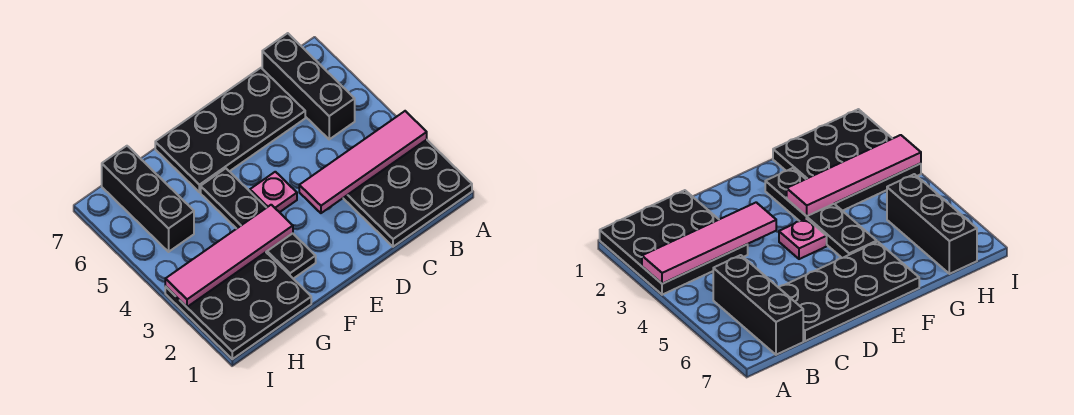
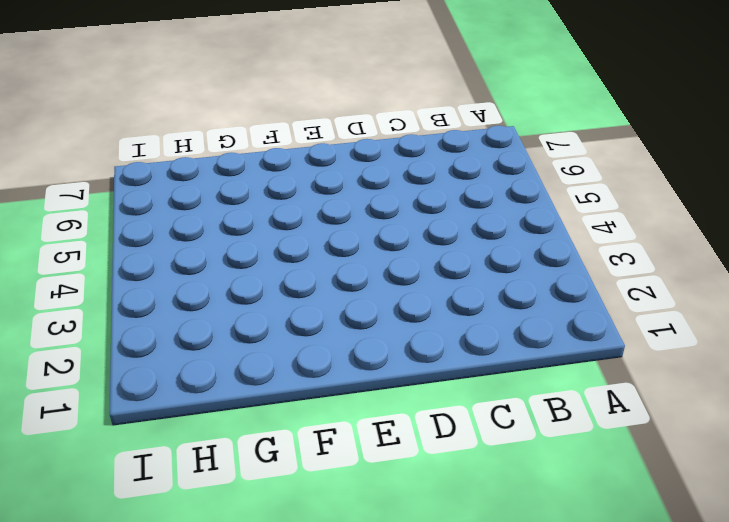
none -> black plate A1:C3 level 1
none -> black brick B5:B7 level 1

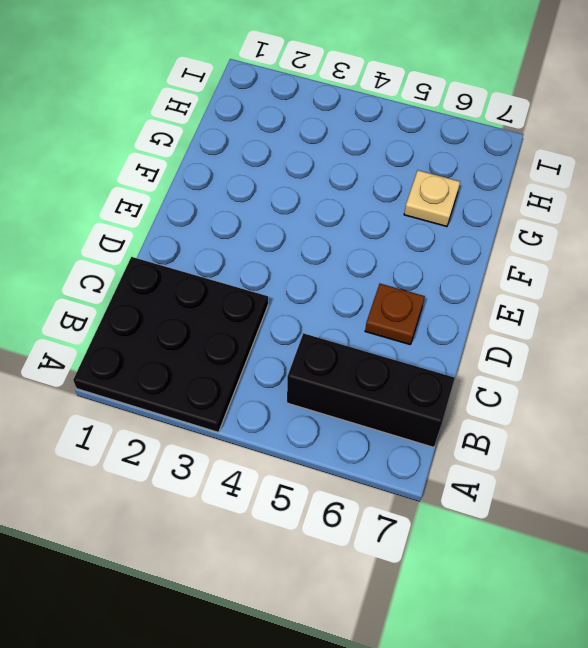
brown plate D6 level 1 -> black plate C6:F7 level 1
tan plate G6 level 1 -> none
none -> pink plate E4 level 1
none -> black plate F2:F5 level 1

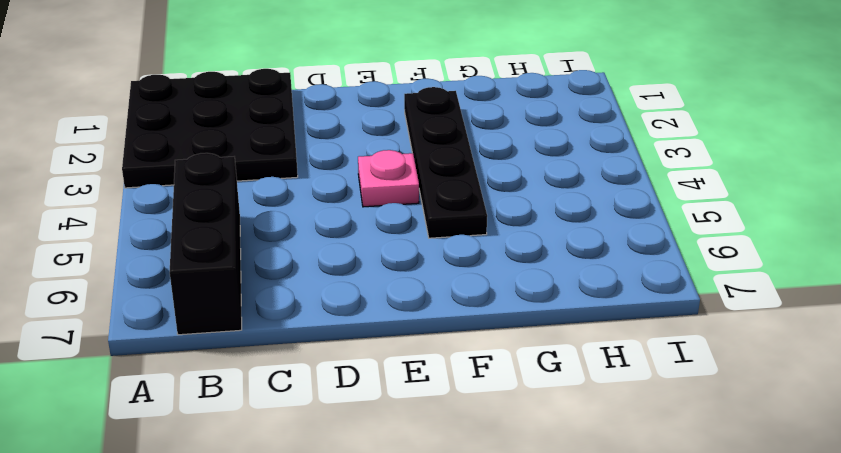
none -> black plate C6:F7 level 1
none -> black plate G1:I3 level 1

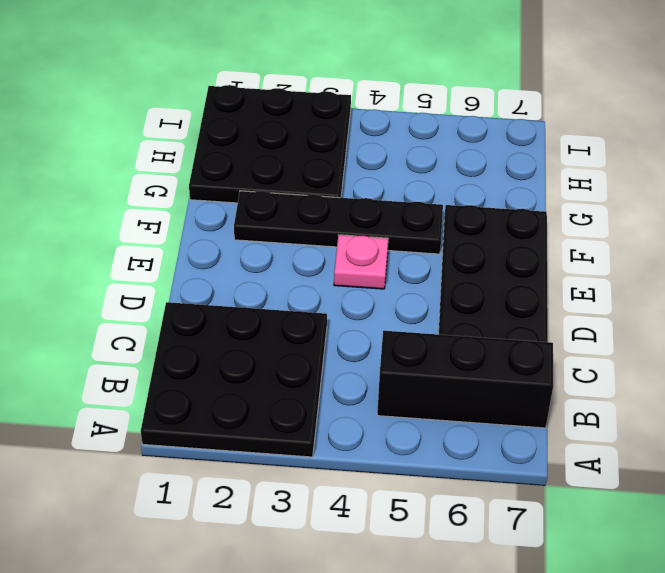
none -> black brick H5:H7 level 1
none -> pink tile A3:D3 level 2

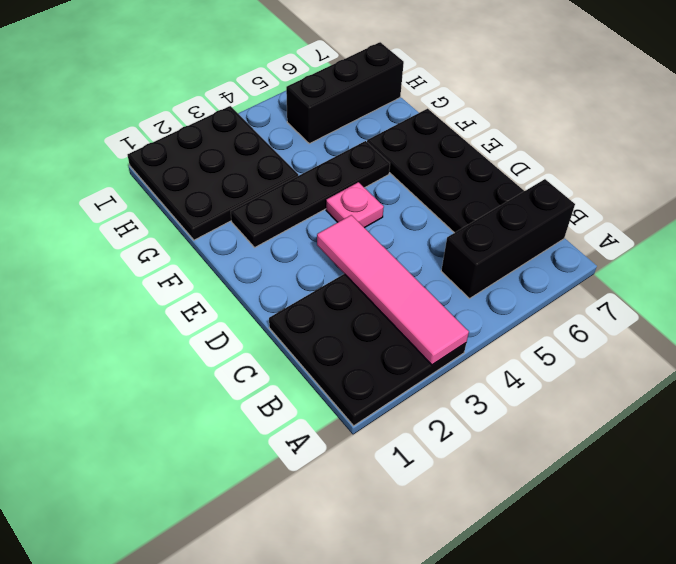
none -> pink tile F3:I3 level 2

